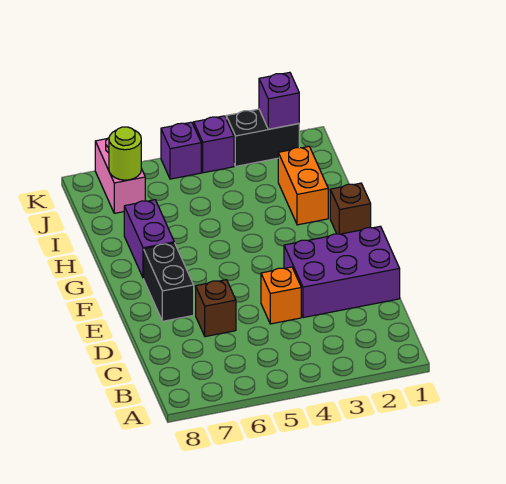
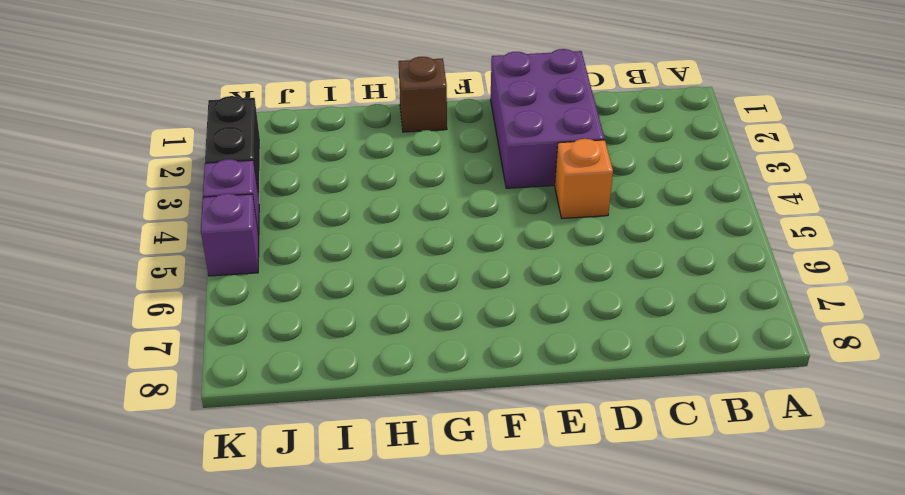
none -> brown brick D6 level 1
none -> black brick E7:F7 level 1
none -> purple brick G7:H7 level 1

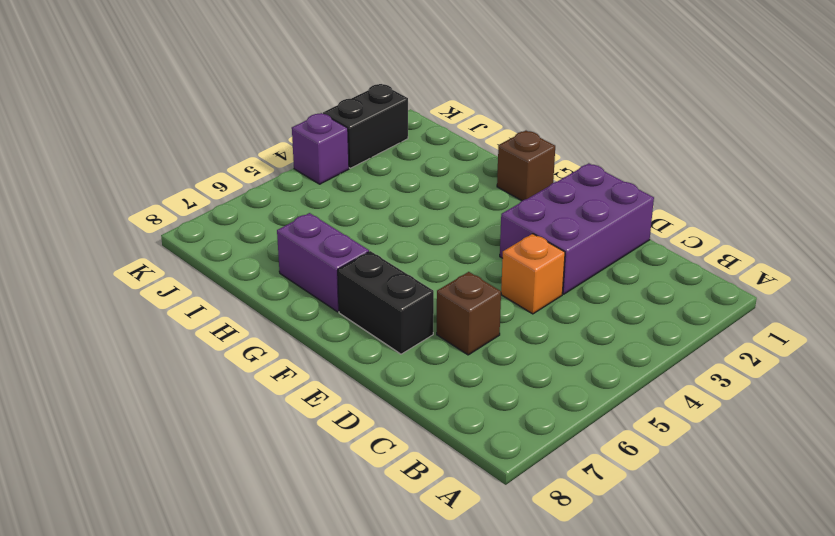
none -> orange brick H2:I2 level 1
none -> pink brick J7:K7 level 1
none -> purple brick K5 level 1

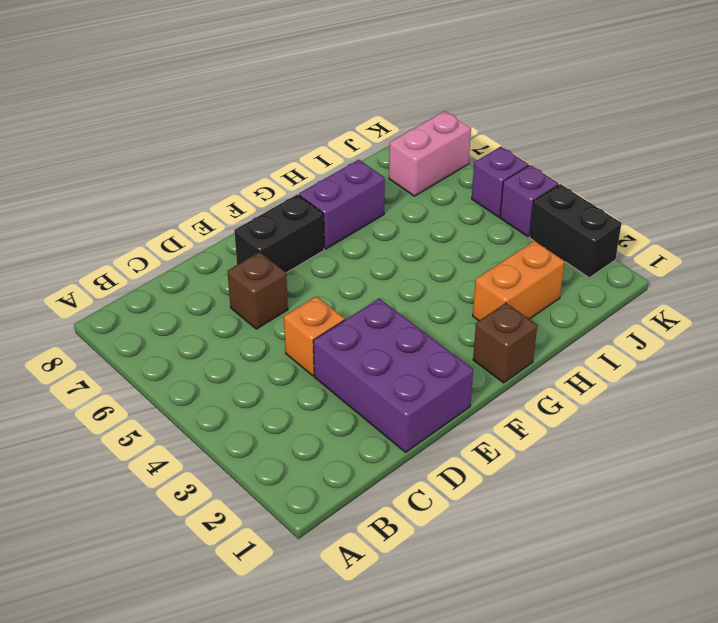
none -> lime round brick J7 level 2
none -> purple brick K2 level 2

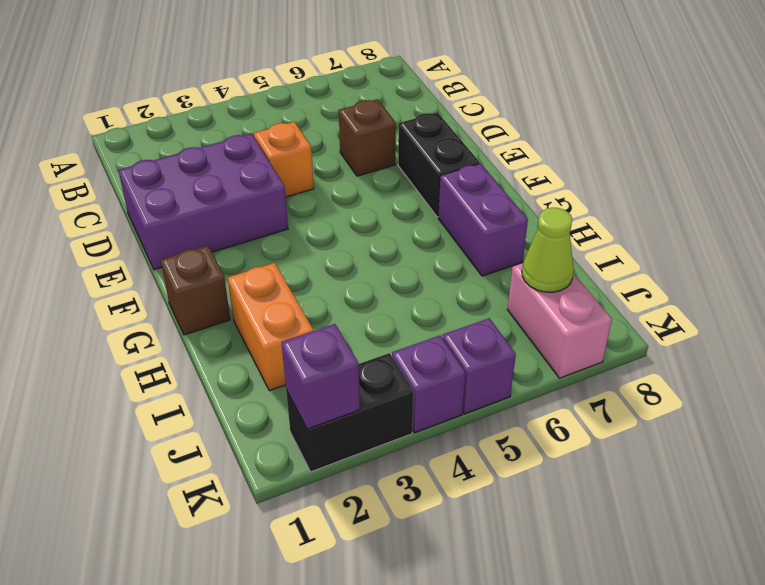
lime cone J7 level 2 -> lime round brick J7 level 2

